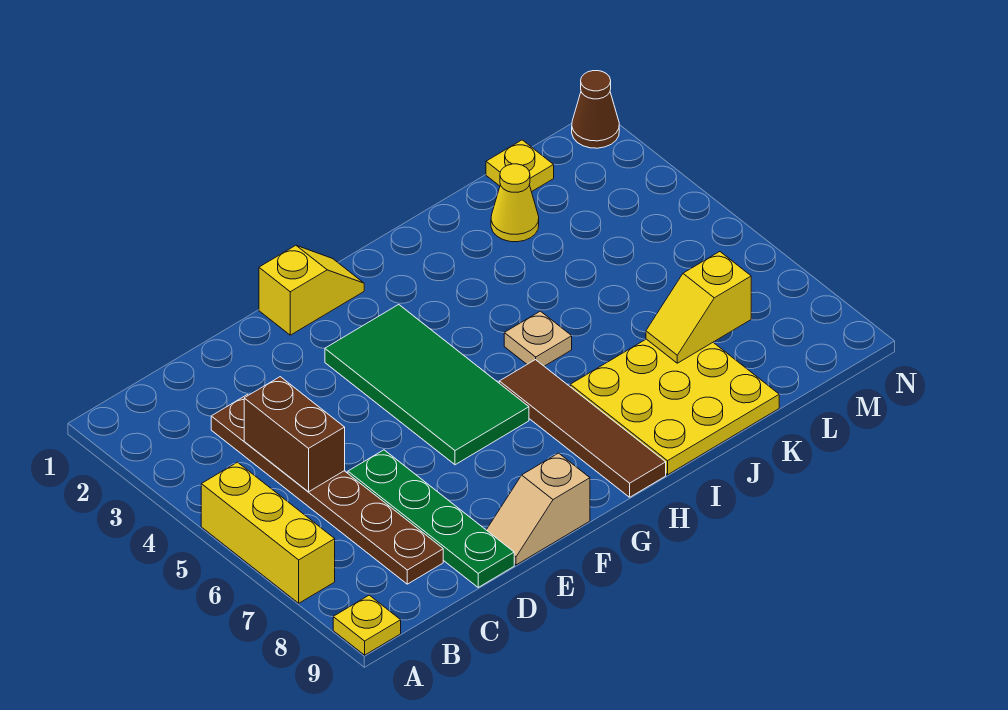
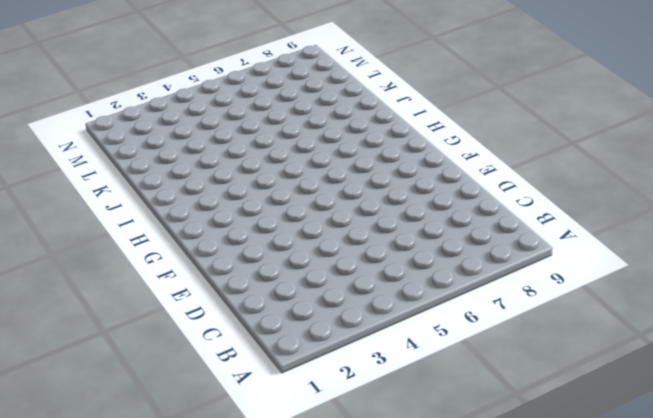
none -> yellow brick A5:A7 level 1
none -> yellow plate A9 level 1
none -> brown plate C3:C8 level 1

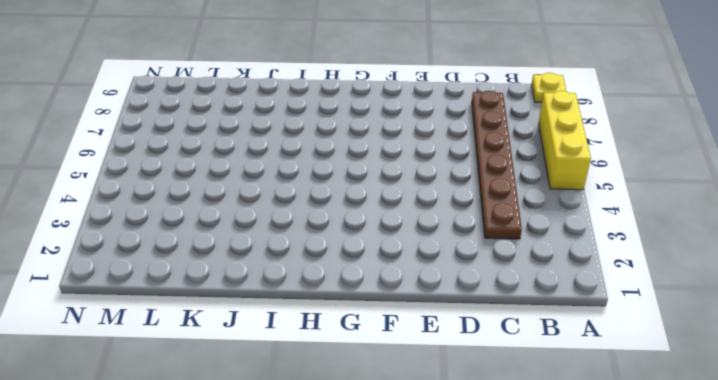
none -> green plate D6:D9 level 1
none -> tan slope E9:F9 level 1 top F
none -> yellow slope F1:G1 level 1 top F

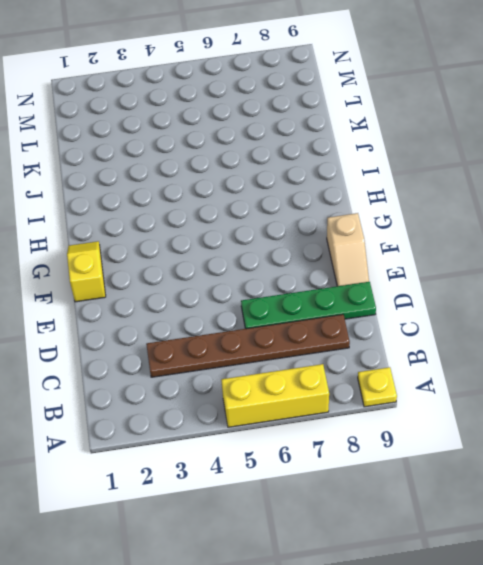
none -> green tile F3:G6 level 1
none -> brown tile H6:H9 level 1
none -> tan plate I5 level 1

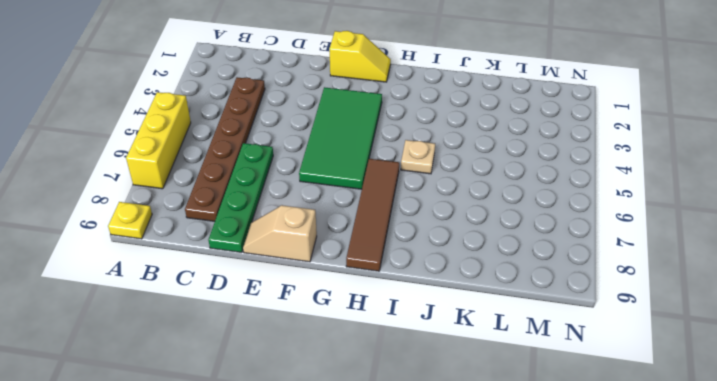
none -> yellow plate I7:K9 level 1
none -> yellow cone K2 level 1
none -> yellow plate L1 level 1

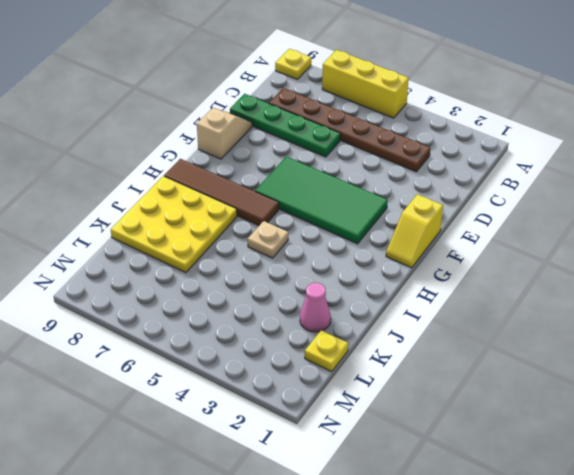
pink cone K2 level 1 -> yellow cone K2 level 1
none -> brown cone N1 level 1
none -> brown brick C4:C5 level 2
none -> yellow slope K7:L7 level 2 top L

